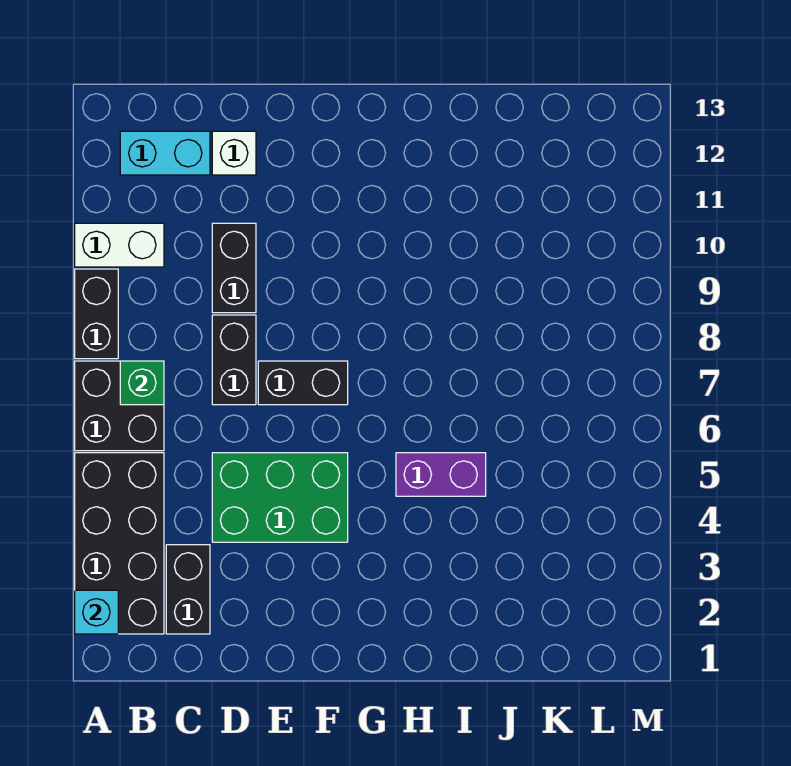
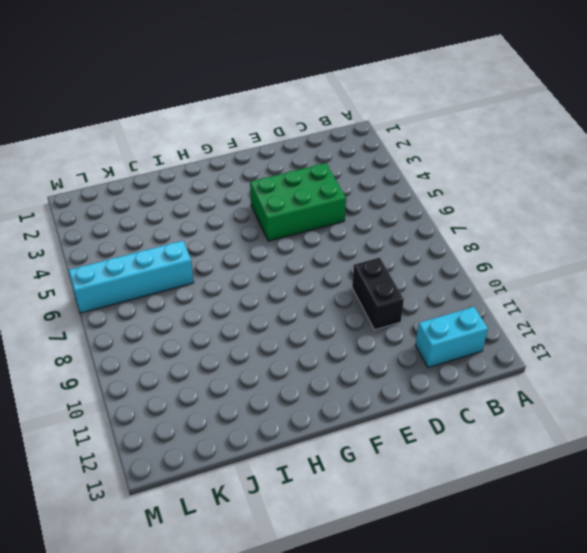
cyan brick J6:M6 level 1 -> none
none -> black brick A2:B5 level 1
none -> black brick A6:B7 level 1
none -> black brick A8:A9 level 1

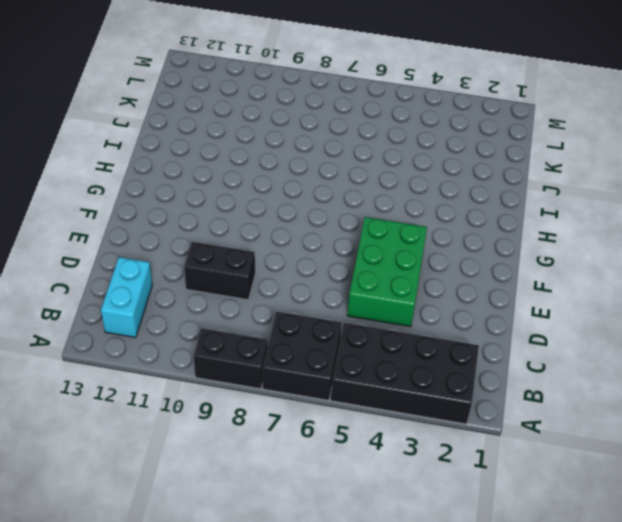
none -> white brick A10:B10 level 1
none -> black brick C2:C3 level 1
none -> black brick D7:D8 level 1

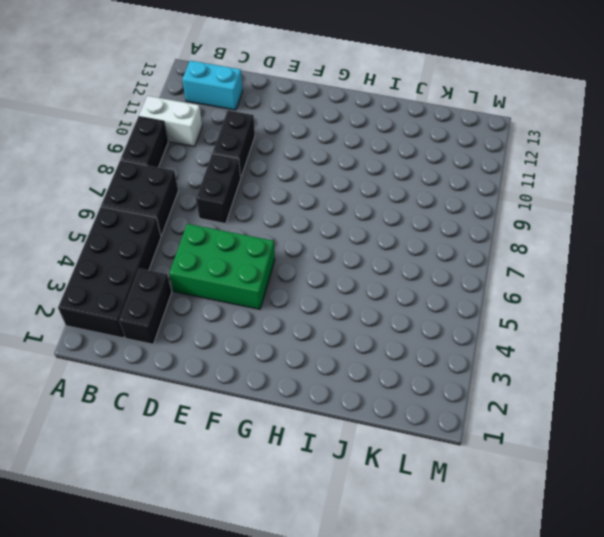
none -> white brick D12 level 1
none -> black brick E7:F7 level 1
none -> purple brick H5:I5 level 1

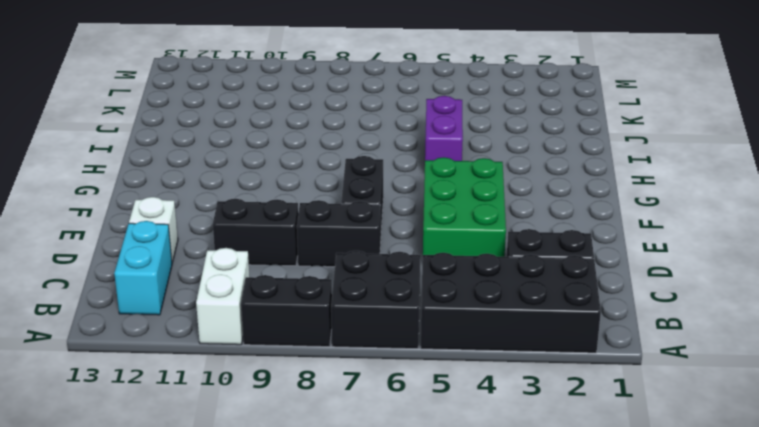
none -> cyan brick A2 level 2
none -> green brick B7 level 2

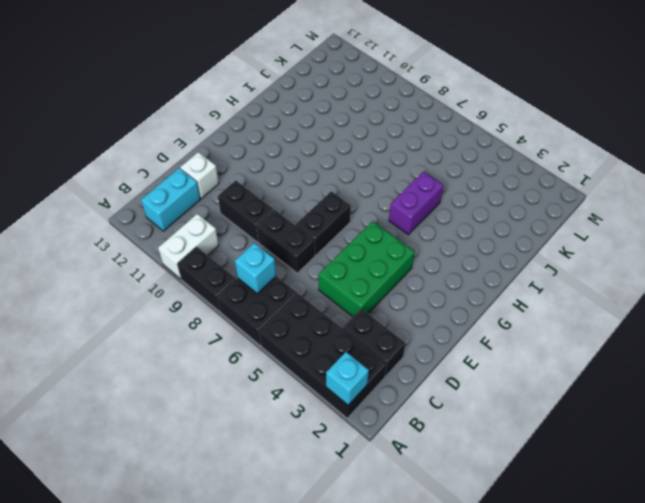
cyan brick B7 level 2 -> green brick B7 level 2

